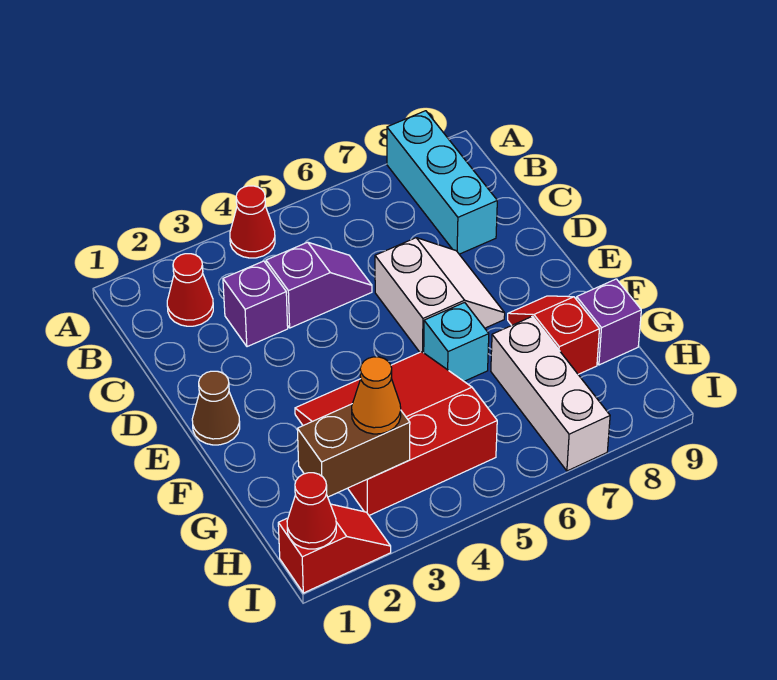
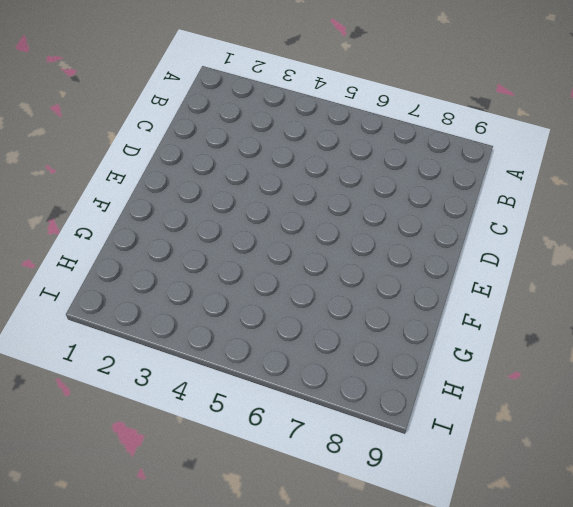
none -> red cone A4 level 1
none -> cyan brick A8:C8 level 1
none -> red cone B2 level 1

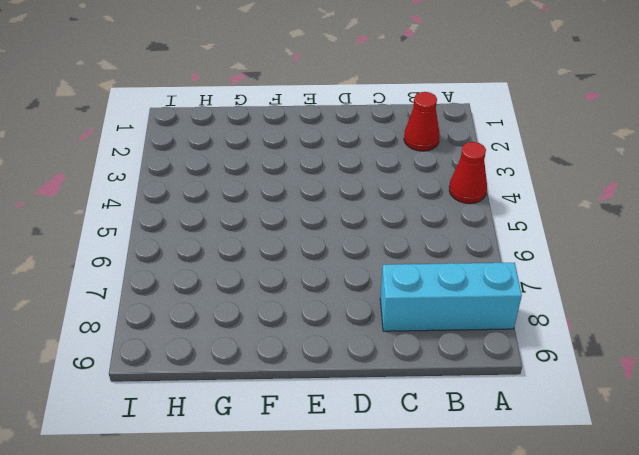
none -> purple brick C3 level 1
none -> purple slope C4:C5 level 1 top 4
none -> white slope D6:E7 level 1 top 6

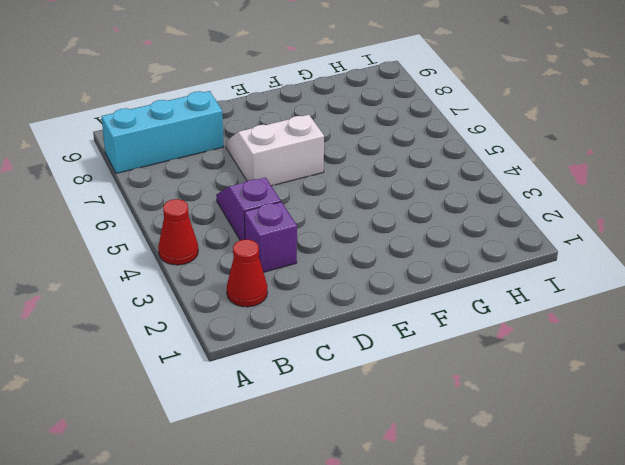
none -> brown cone E1 level 1
none -> red slope F3:H5 level 1 top H
none -> cyan brick F6 level 1

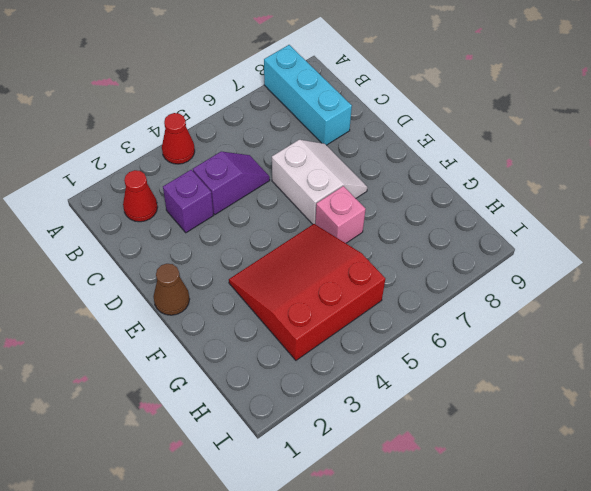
pink brick F6 level 1 -> cyan brick F6 level 1
none -> red slope F8:G8 level 1 top G
none -> white brick G7:I7 level 1
none -> purple brick G9 level 1

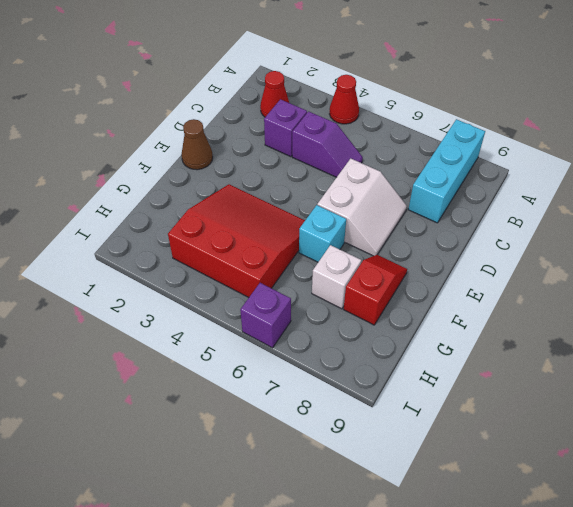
white brick G7 level 1 -> white brick G7:I7 level 1
purple brick I6 level 1 -> purple brick G9 level 1
none -> red slope I1:I2 level 1 top 1
none -> brown brick H2:H3 level 2
none -> red cone I1 level 2

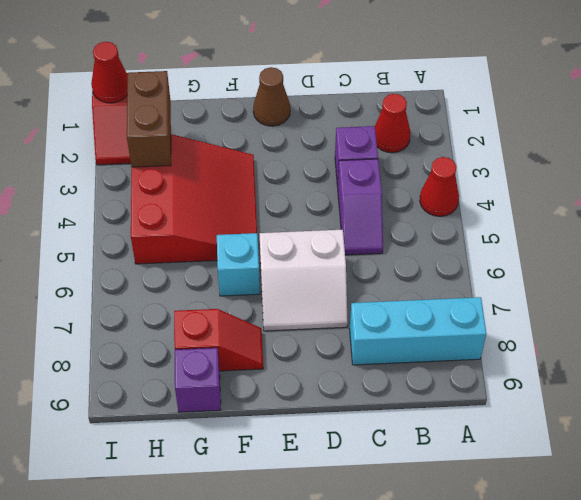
none -> white brick G7:I7 level 1
none -> orange cone H3 level 3

